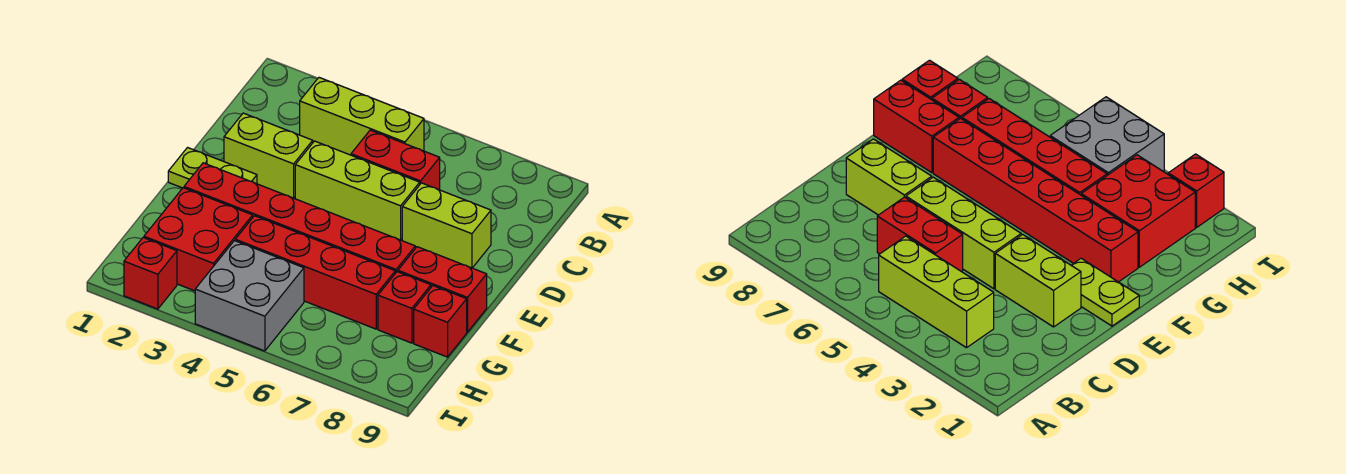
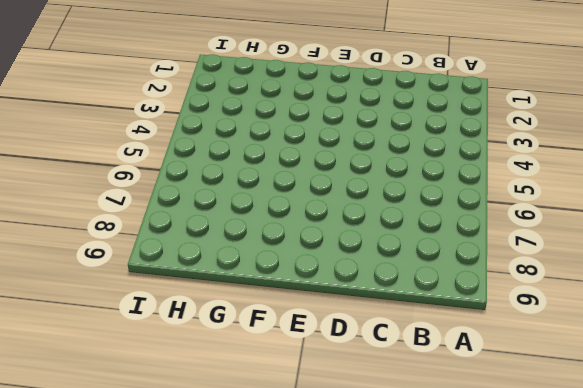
none -> lime brick B3:B5 level 1
none -> red brick C5:C6 level 1
none -> lime brick D2:D3 level 1

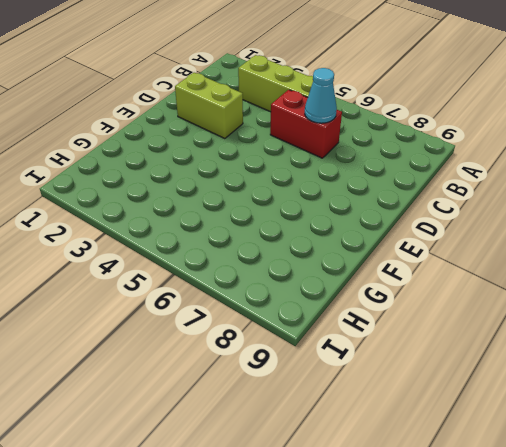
cyan cone C6 level 2 -> none
none -> lime brick D4:D6 level 1
none -> lime brick D7:D8 level 1
none -> lime plate E1:E2 level 1

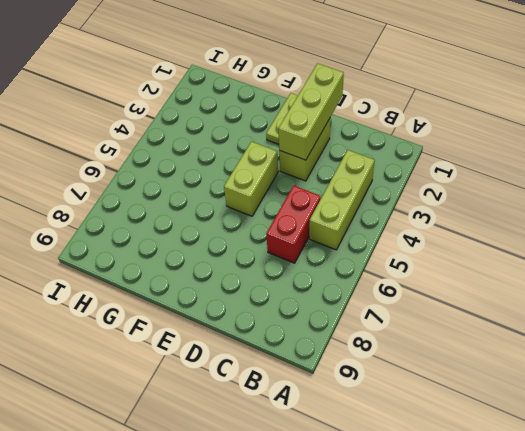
lime brick D1:D3 level 2 -> lime brick D4:D6 level 1
lime brick E4:E5 level 1 -> lime brick D7:D8 level 1
none -> red brick F2:F7 level 1
none -> red brick F8:F9 level 1
none -> red brick G2:H3 level 1

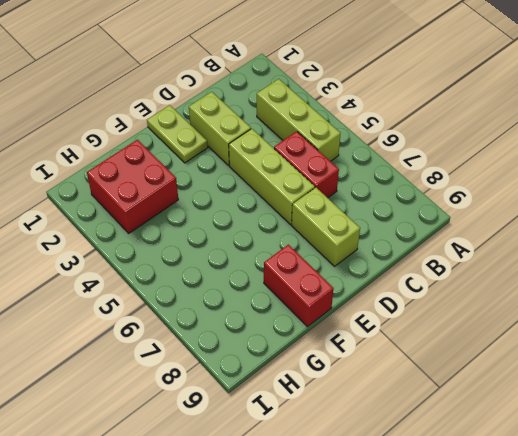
none -> red brick F2:F7 level 1
none -> red brick G4:G7 level 1
none -> red brick G8 level 1

